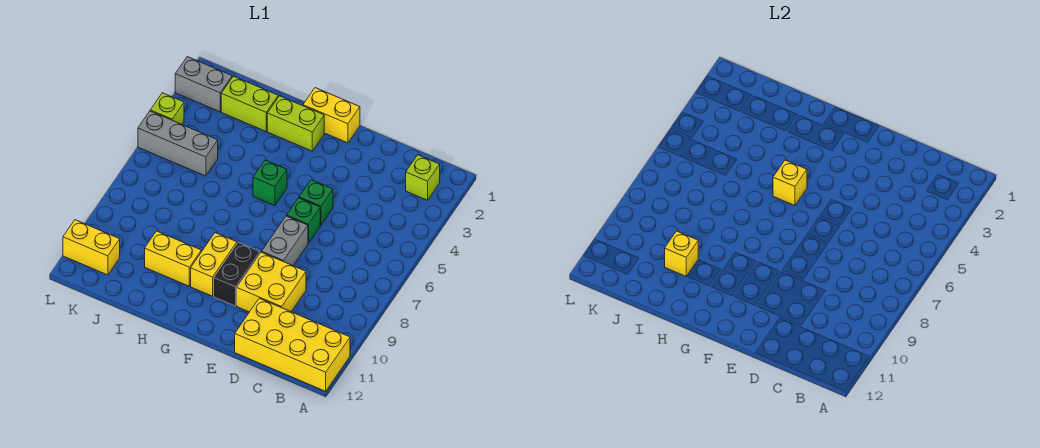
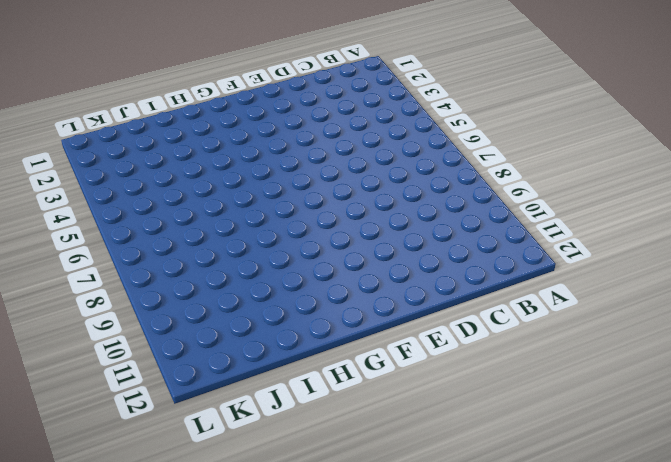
none -> yellow brick A11:D12 level 1
none -> lime brick B2 level 1
none -> yellow brick D9:E10 level 1

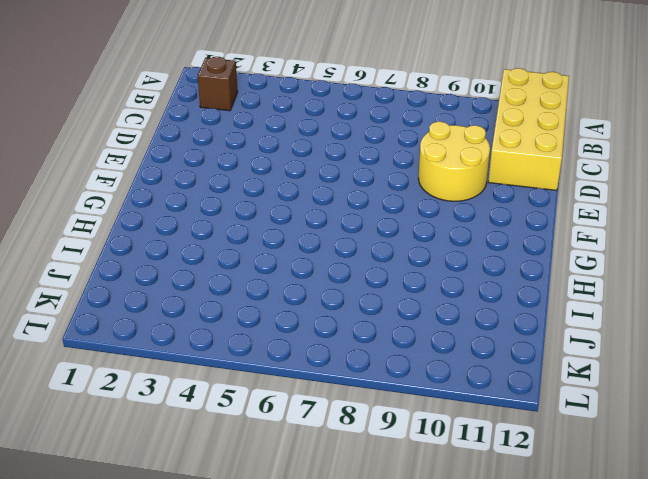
brown brick B2 level 1 -> lime brick B2 level 1
yellow round brick D9:E10 level 1 -> yellow brick D9:E10 level 1
none -> green brick E5 level 1
none -> green brick E6 level 1
none -> grey brick E7:E8 level 1

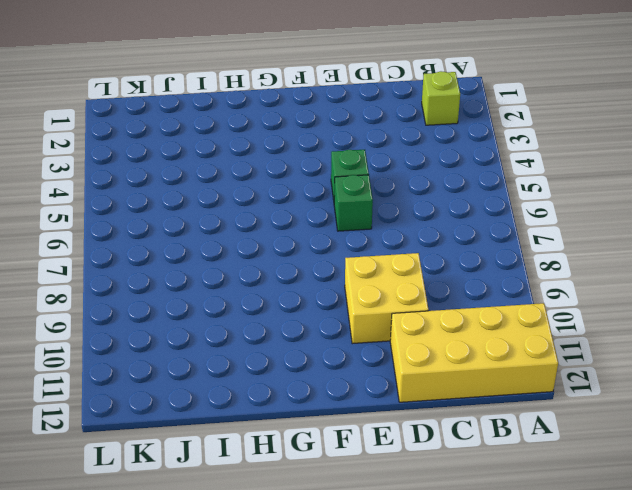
none -> grey brick E7:E8 level 1
none -> yellow brick F1:G1 level 1
none -> black brick F9:F10 level 1

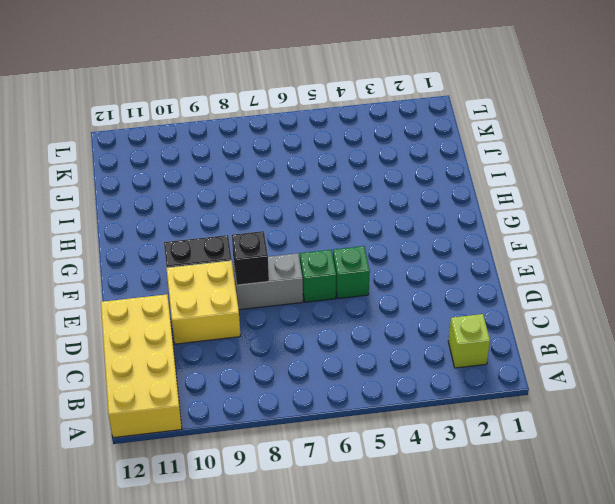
black brick E8 level 2 -> none
none -> yellow brick F1:G1 level 1
none -> lime brick G2:H2 level 1
none -> green brick G5 level 1

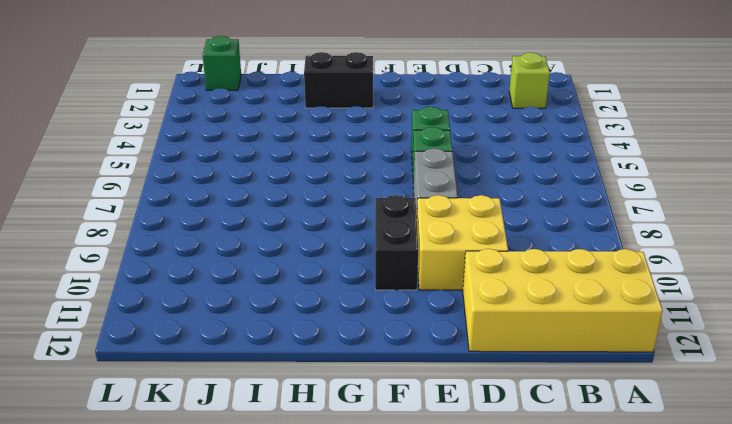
black brick G2:H2 level 1 -> lime brick G2:H2 level 1
green brick K1 level 1 -> green brick G5 level 1
none -> yellow brick F1:G1 level 1
none -> yellow brick G9:G10 level 1
none -> yellow brick H10:I10 level 1

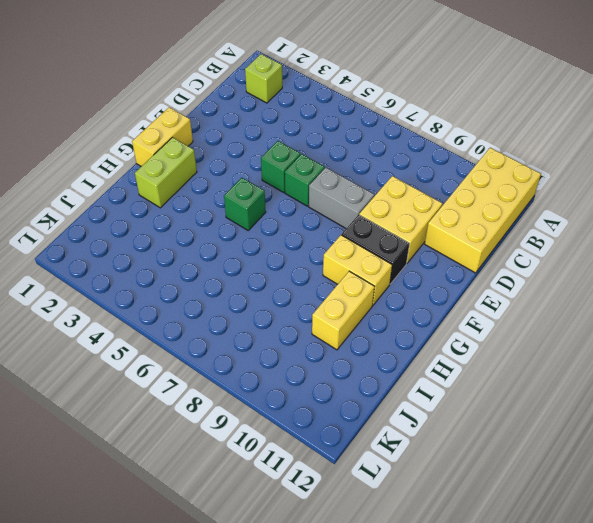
none -> lime brick I2:J2 level 1
none -> grey brick J5:L5 level 1
none -> grey brick K2:L2 level 1

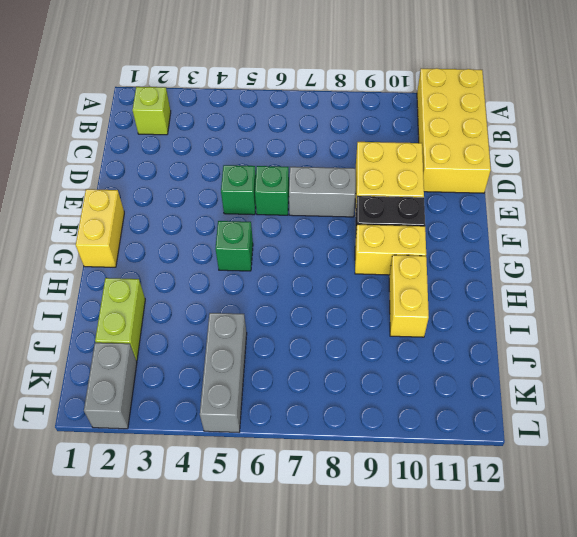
none -> lime brick G2:H2 level 1
none -> yellow brick K11:L11 level 1
none -> lime brick L4 level 1

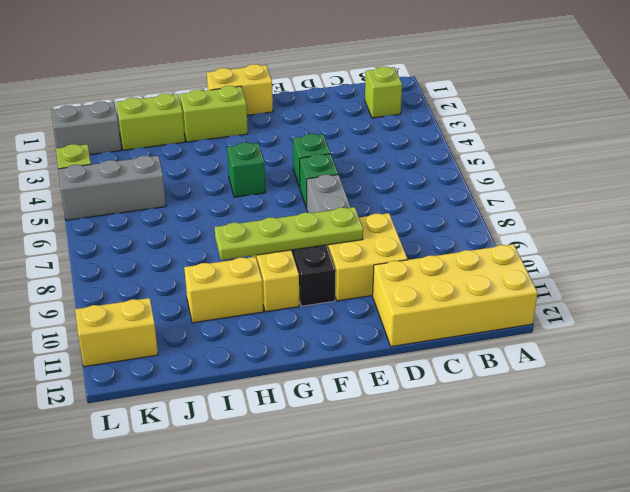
lime plate E9:H9 level 2 -> none
none -> yellow brick G5 level 2
none -> yellow brick I10 level 2

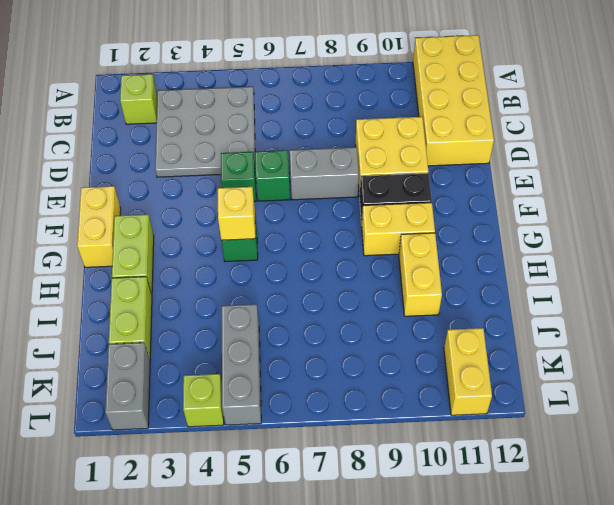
grey plate B3:D5 level 1 -> none
none -> yellow brick I10 level 2

